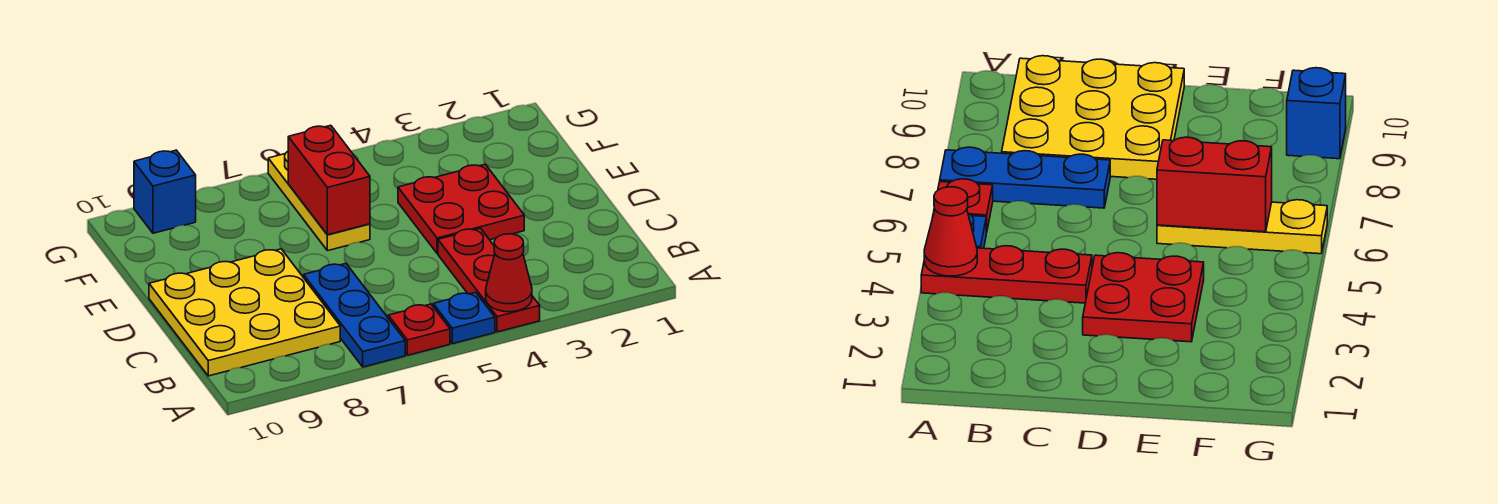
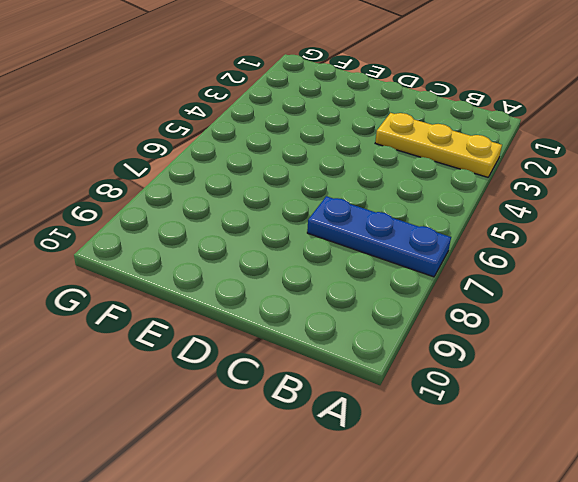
yellow plate A3:C3 level 1 -> yellow plate E6:G6 level 1
none -> red plate A4:C4 level 1
none -> blue plate A5 level 1

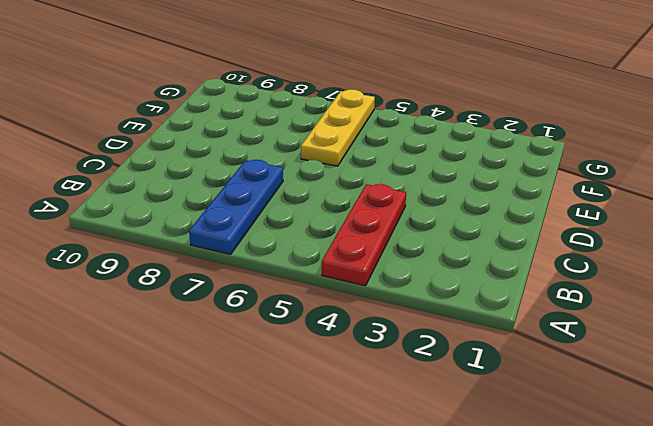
none -> blue plate A5 level 1
none -> red plate A6 level 1

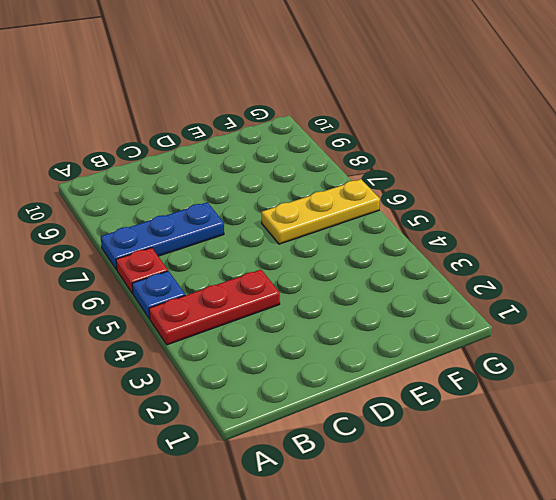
none -> yellow plate B8:D10 level 1
none -> red plate D3:E4 level 1

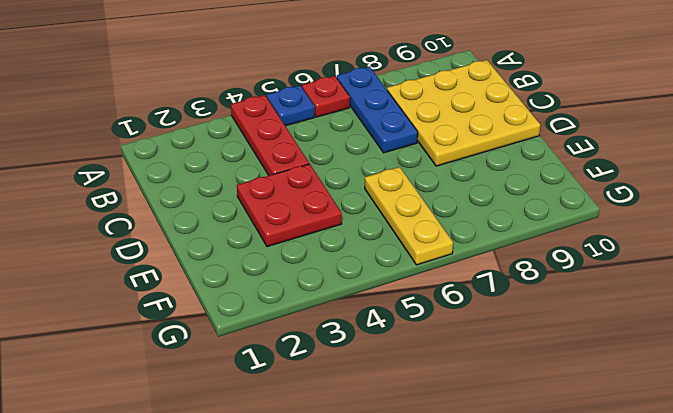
none -> blue brick G9 level 1
none -> red cone A4 level 2

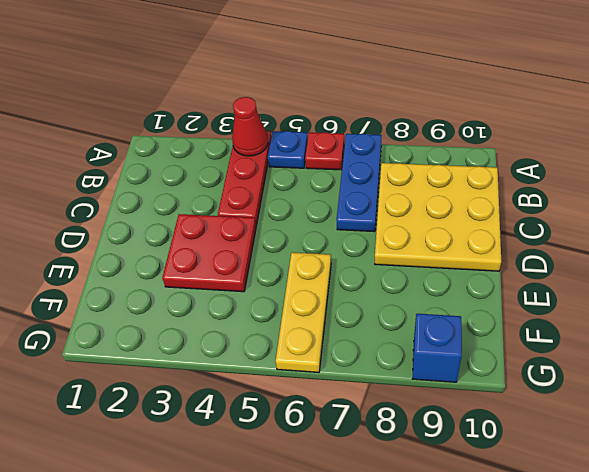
none -> red brick E6:F6 level 2

